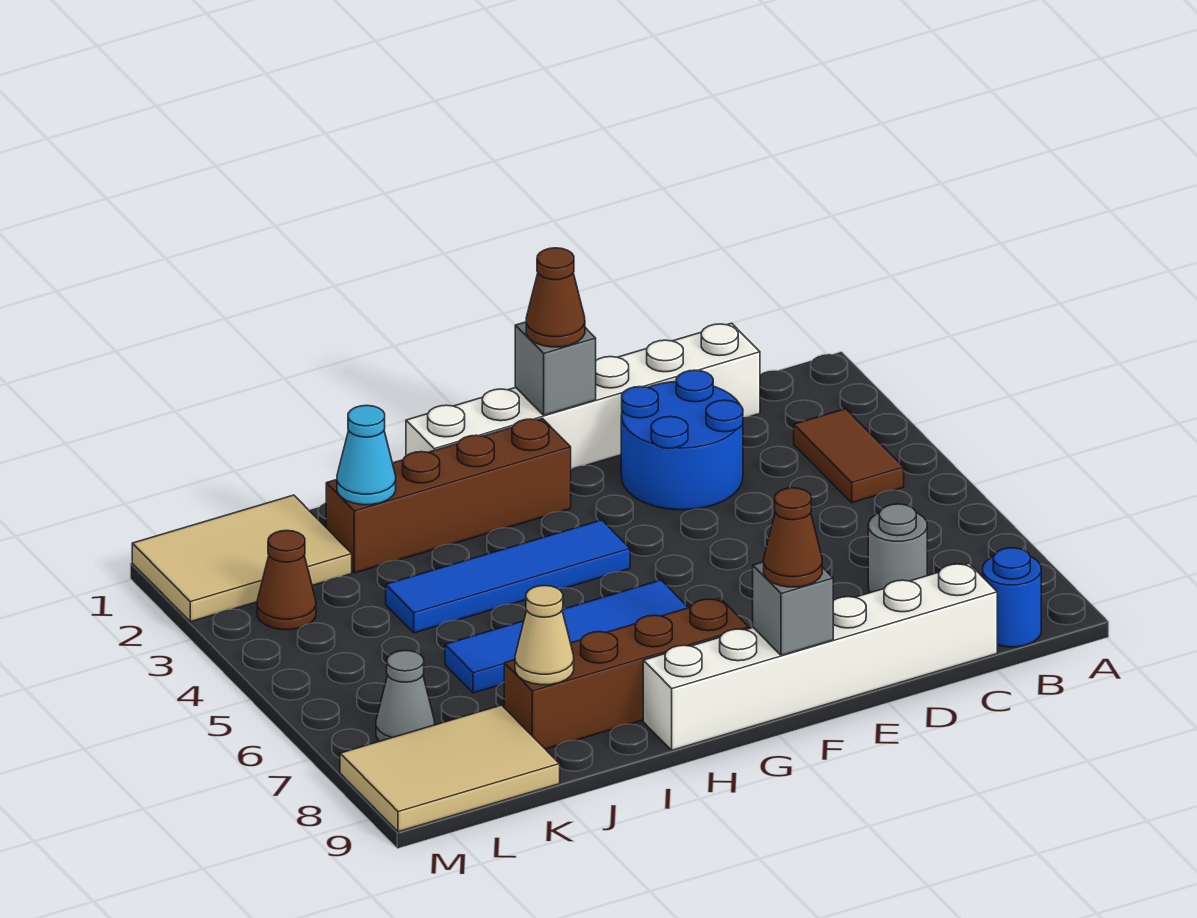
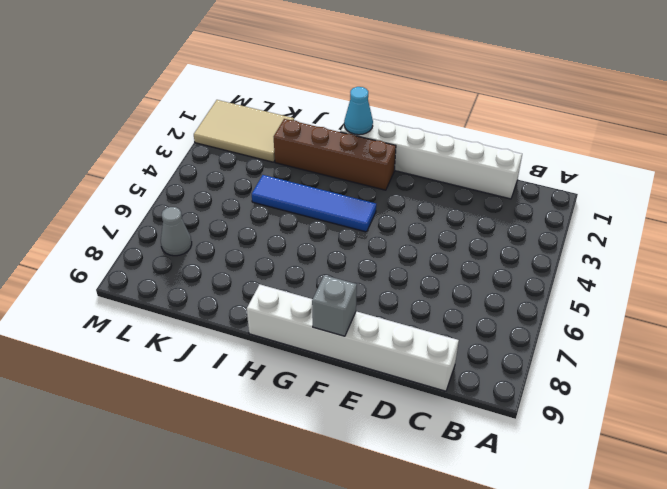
cyan cone H1 level 2 -> cyan cone J2 level 2
none -> brown tile B3:B4 level 1
none -> blue round brick B9 level 1
none -> grey round brick C7 level 1

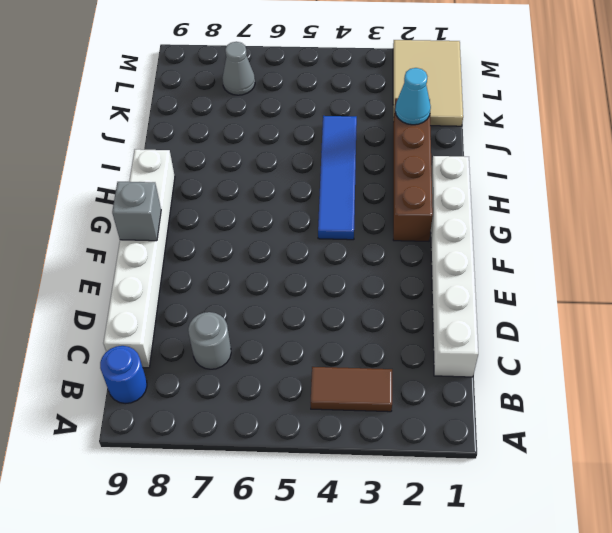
none -> blue round brick D2:E3 level 1
none -> blue tile G6:J6 level 1
none -> brown brick G8:J8 level 1

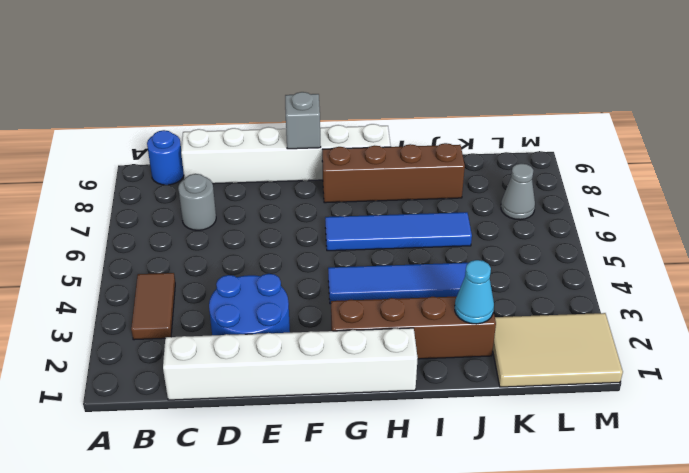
none -> tan tile K8:M9 level 1
none -> brown cone L3 level 1
none -> grey brick F1 level 2

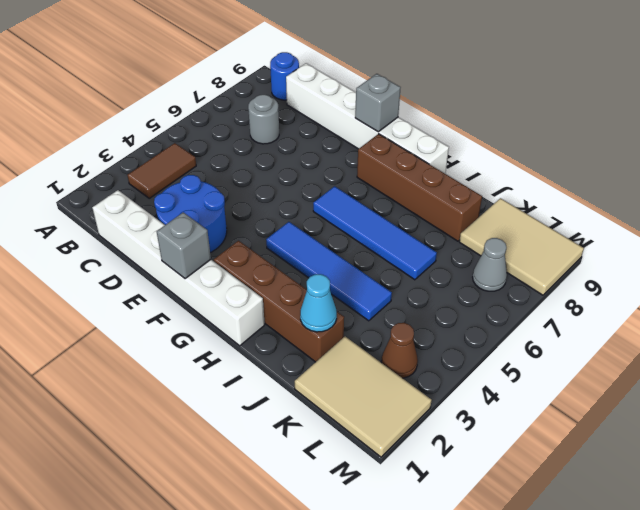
none -> tan cone J8 level 2
none -> brown cone F1 level 3
none -> brown cone F9 level 3

